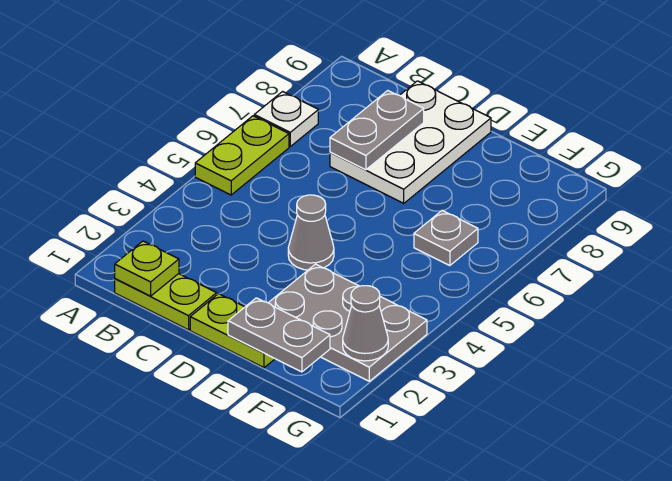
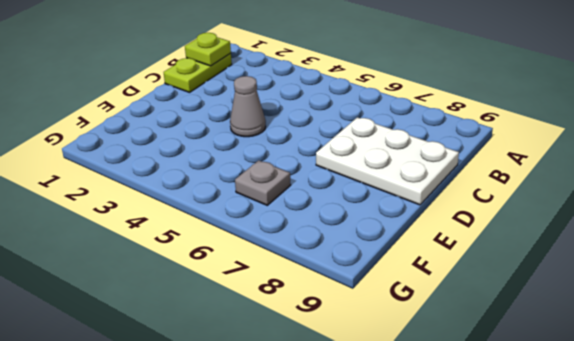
none -> lime plate A5:A6 level 1
none -> white plate A7 level 1
none -> lime plate D1:E1 level 1

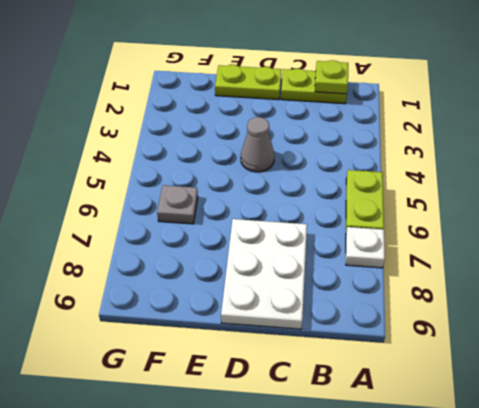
none -> grey plate E2:G3 level 1
none -> grey plate C7:C8 level 2
none -> grey plate E1:F1 level 2

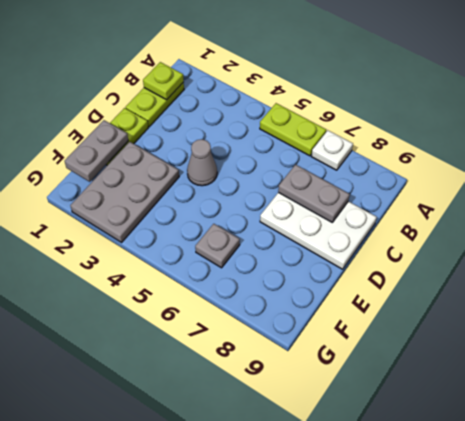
none -> grey cone G2 level 2

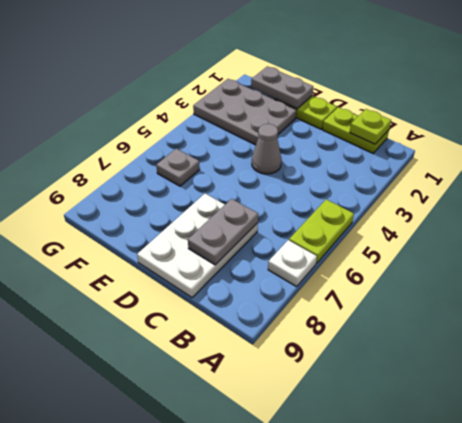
none -> grey cone G2 level 2

